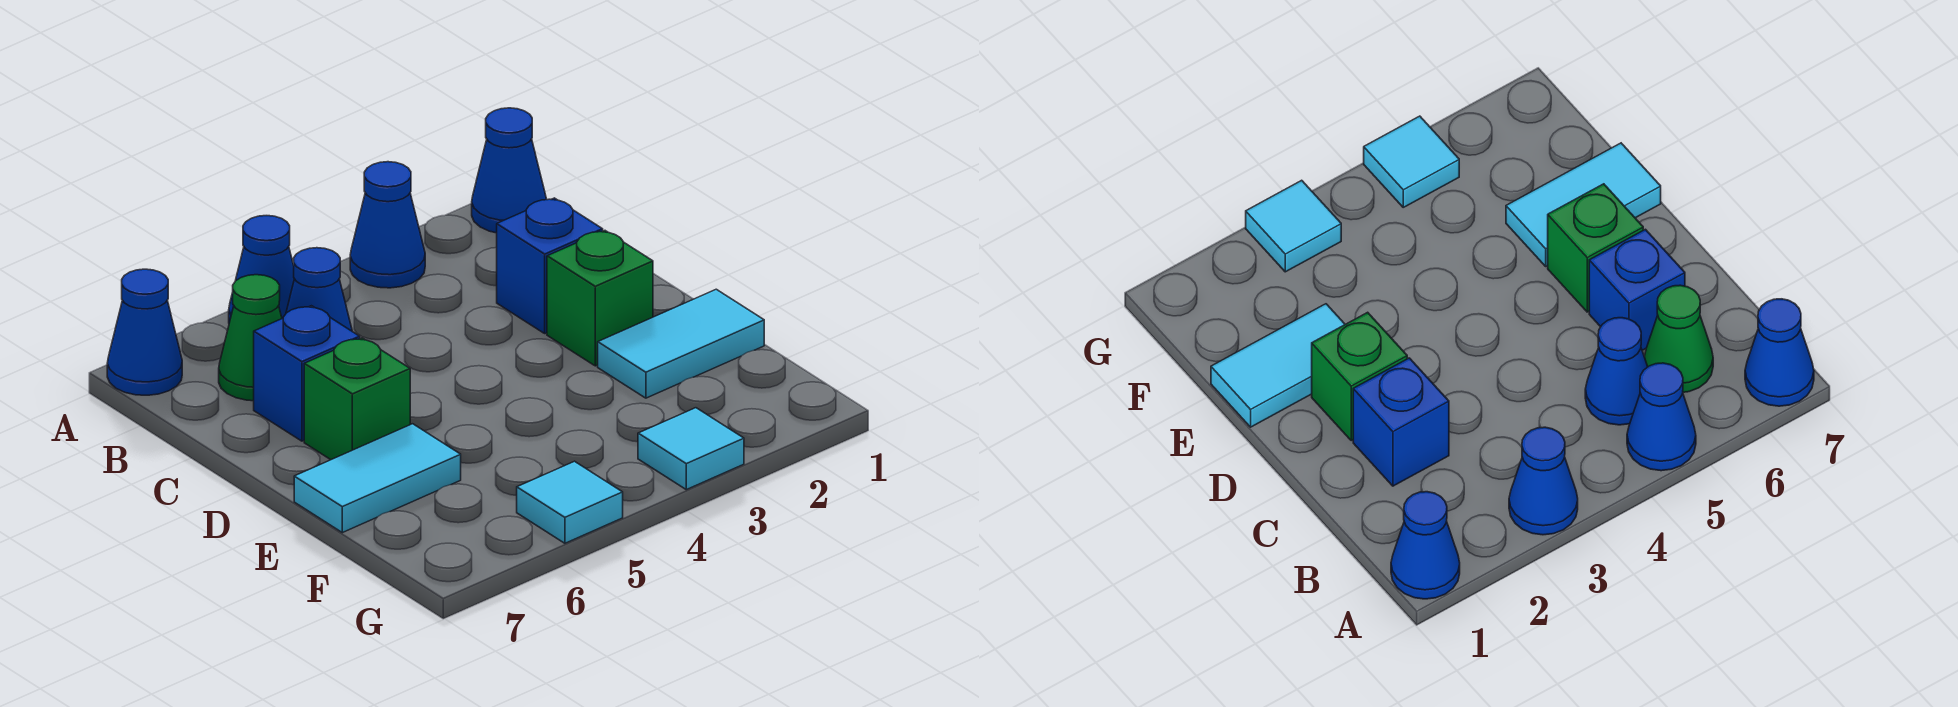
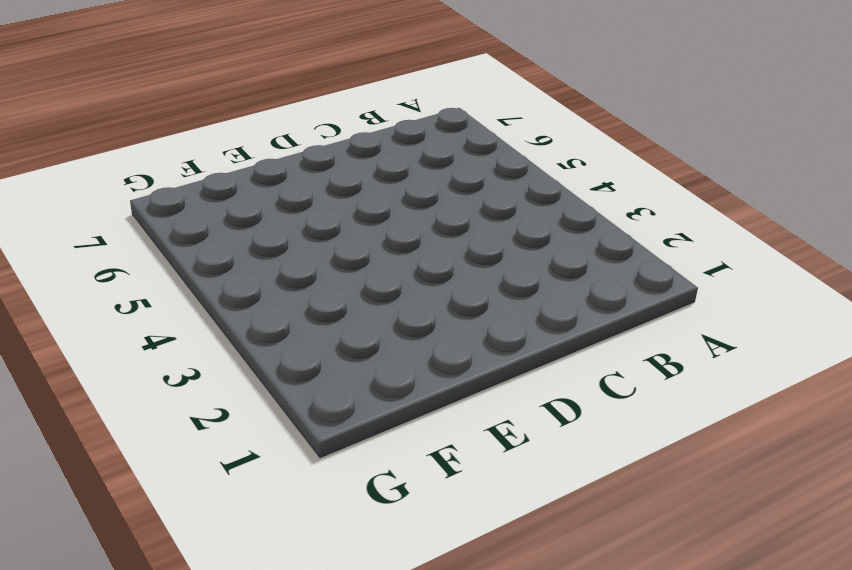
none -> blue cone A1 level 1
none -> blue cone A3 level 1
none -> blue cone A5 level 1

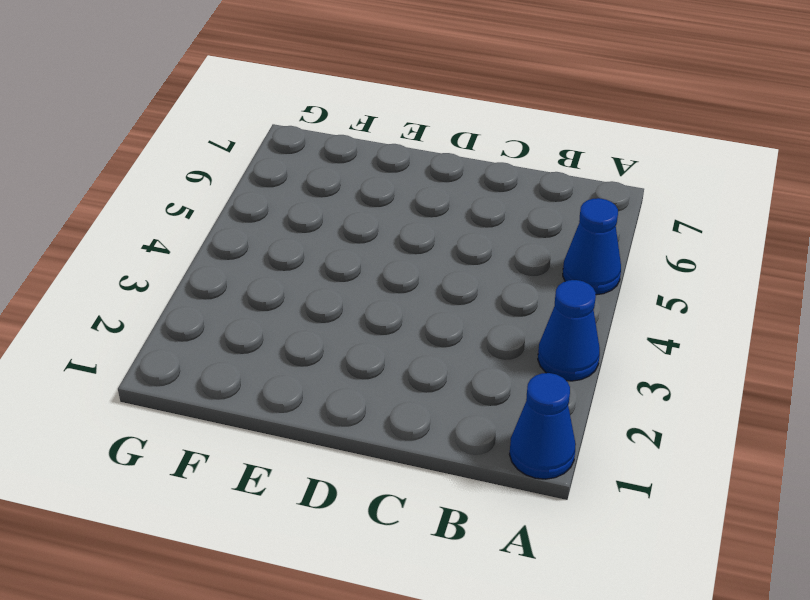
none -> blue cone A7 level 1
none -> blue cone B5 level 1
none -> green cone B6 level 1

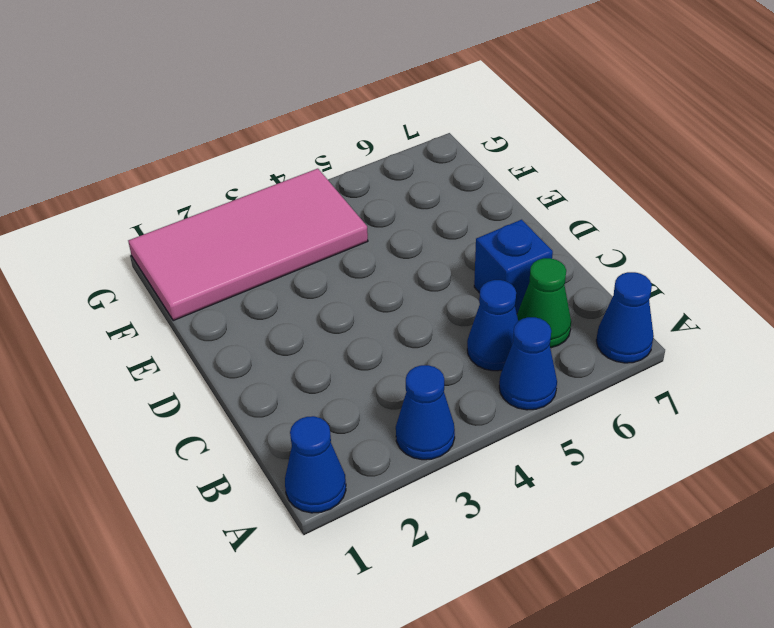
pink tile F1:G4 level 1 -> cyan tile G3 level 1
none -> blue brick C2 level 1
none -> green brick D2 level 1
none -> green brick D6 level 1

